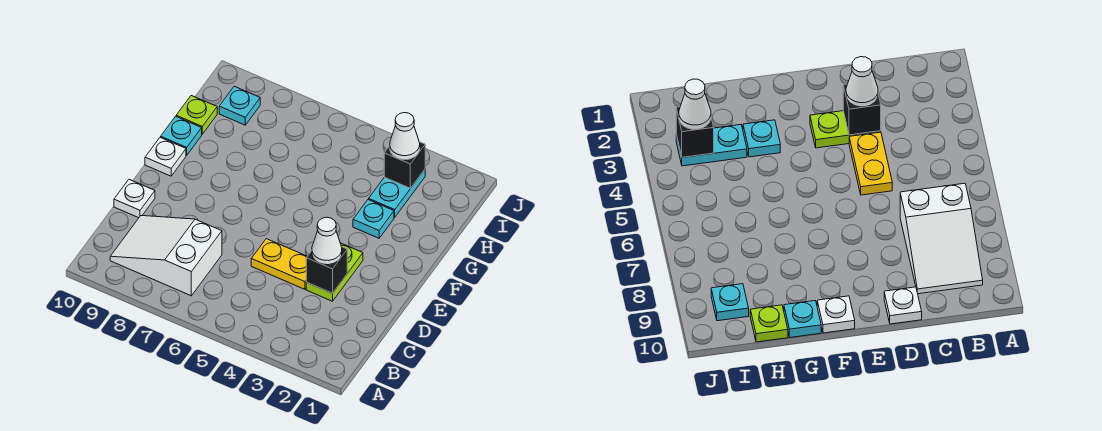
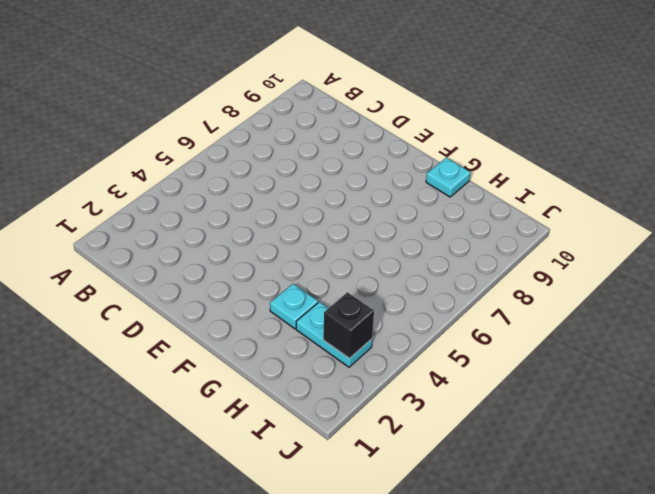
none -> white slope B7:C9 level 1 top 7
none -> lime plate D3:E3 level 1
none -> yellow plate D4:D5 level 1

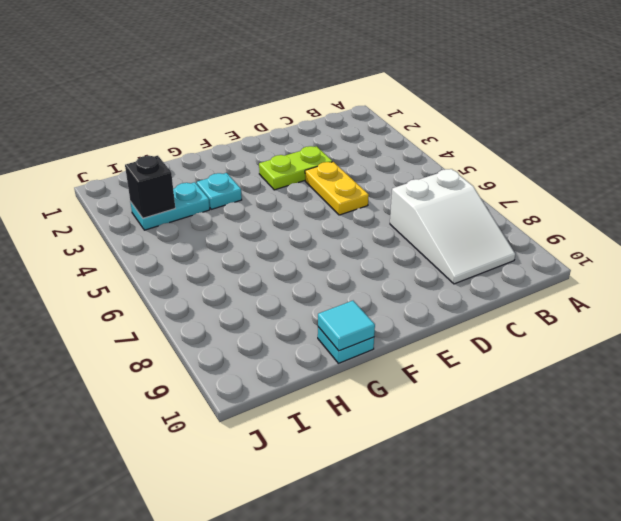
cyan tile G10 level 2 -> none
none -> white plate D10 level 1
none -> white plate F10 level 1
none -> lime plate H10 level 1

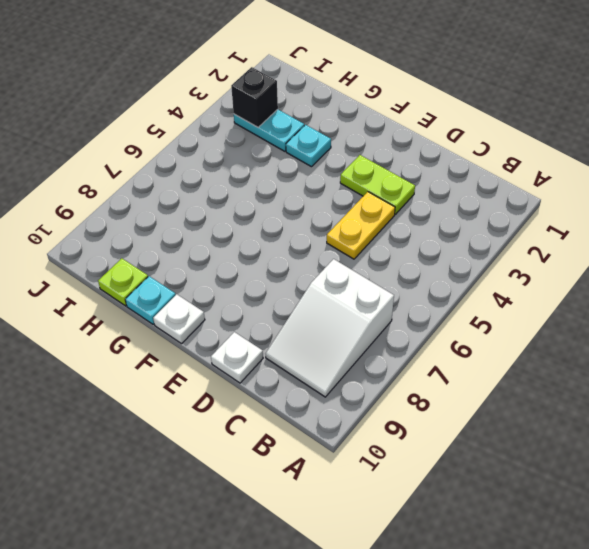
none -> cyan plate I9 level 1
none -> black brick D3 level 2
none -> white cone D3 level 3

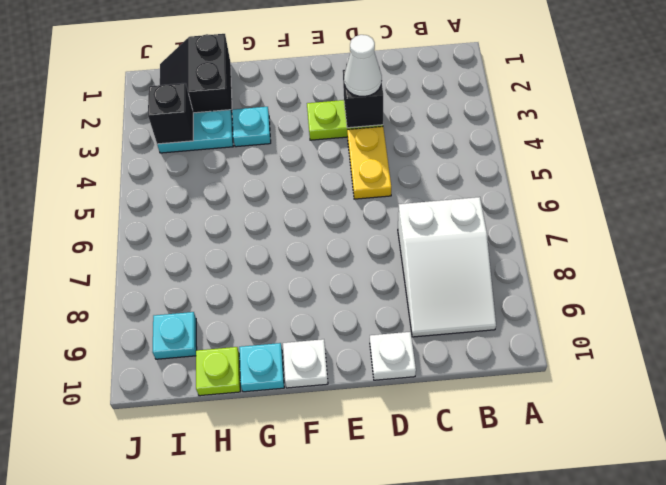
black slope H1:I2 level 1 top H -> none
none -> white cone I3 level 3

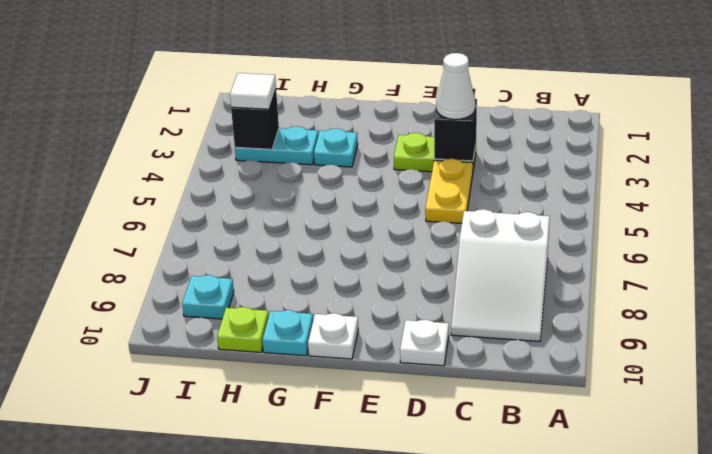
white tile I3 level 3 -> white cone I3 level 3

